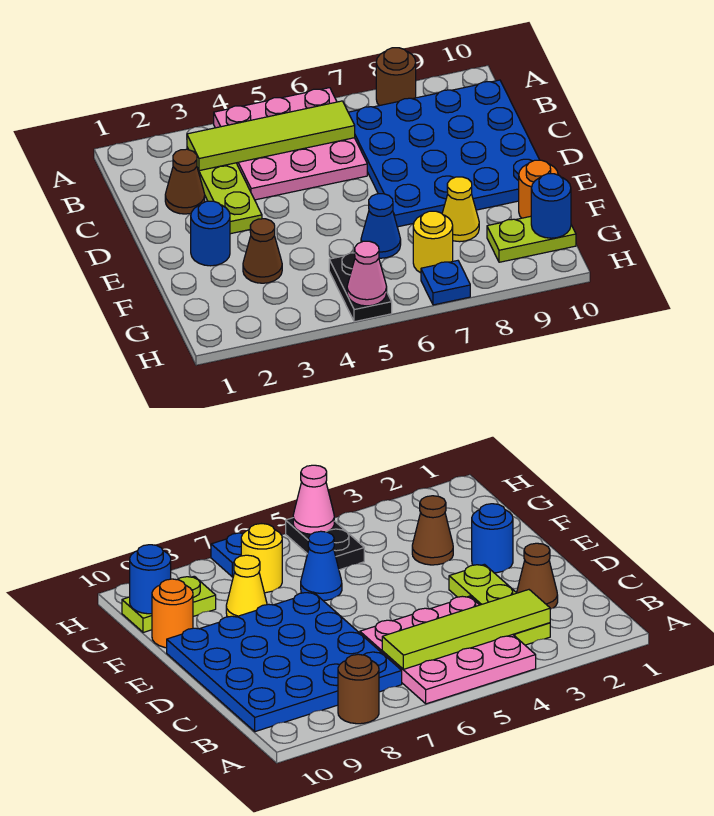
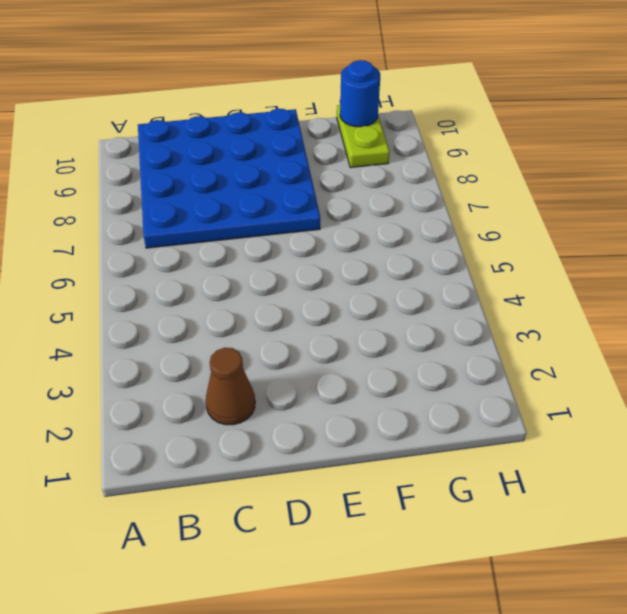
none -> pink plate A4:C6 level 1
none -> brown round brick A8 level 1
none -> lime plate B3:D3 level 1

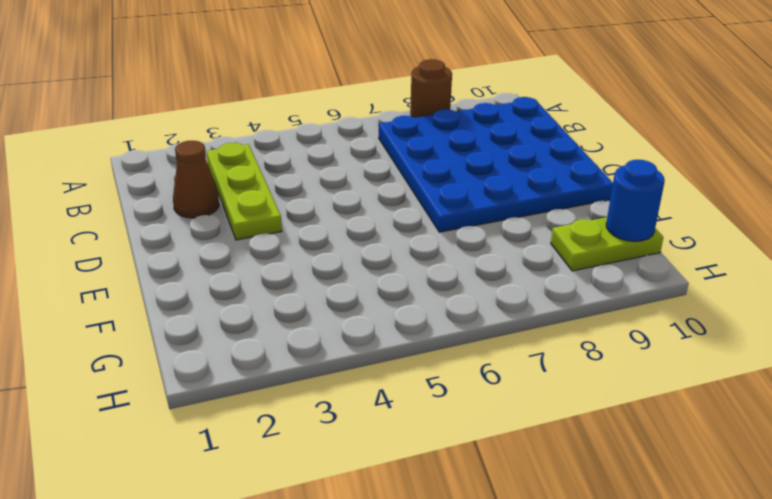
none -> pink plate A4:C6 level 1
none -> blue round brick E2 level 1
none -> brown cone F3 level 1

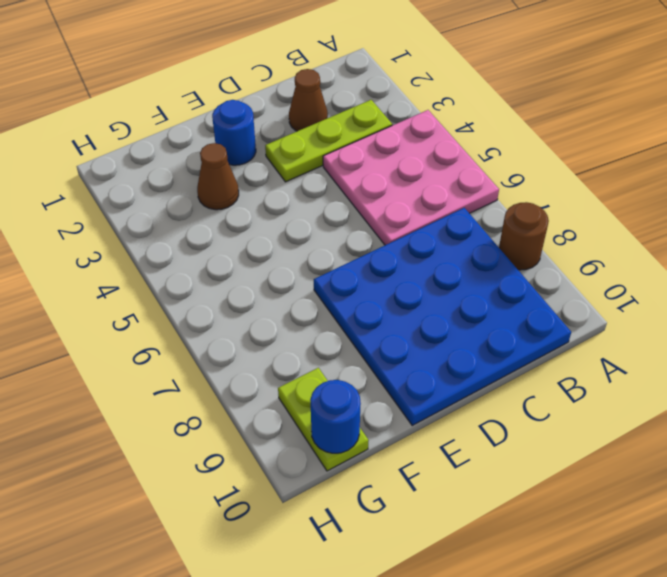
none -> blue cone F6 level 1
none -> yellow cone F8 level 1
none -> orange round brick F10 level 1

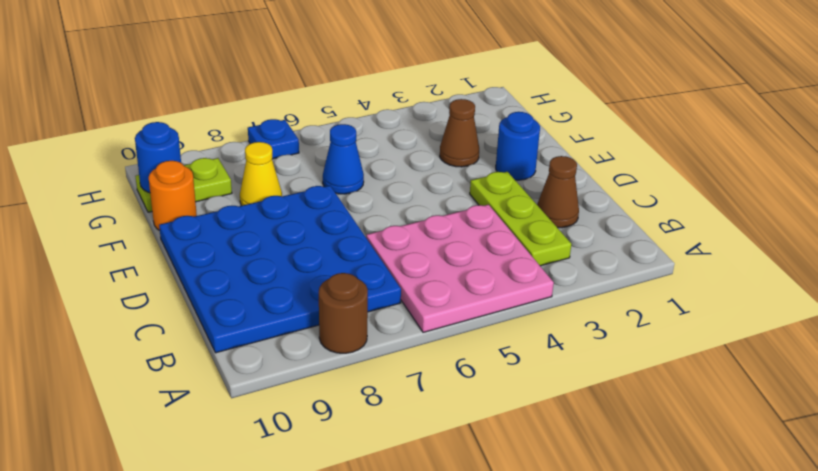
none -> black plate G5:H5 level 1
none -> yellow round brick G7 level 1
none -> lime tile B3:B6 level 2

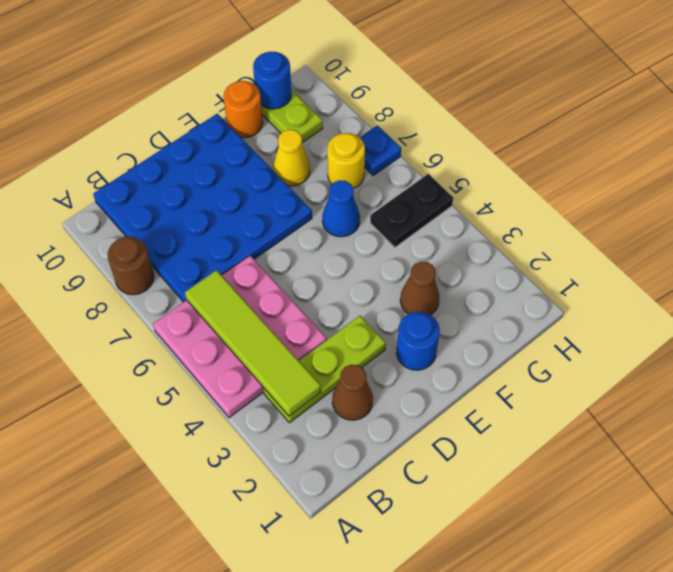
none -> pink cone H5 level 2

